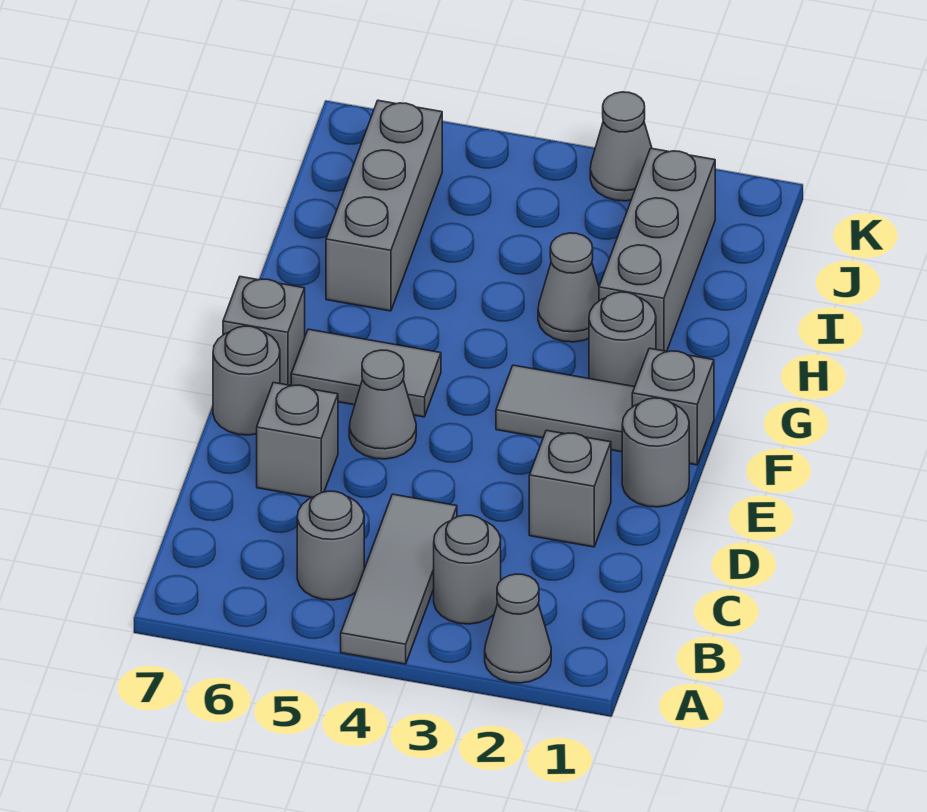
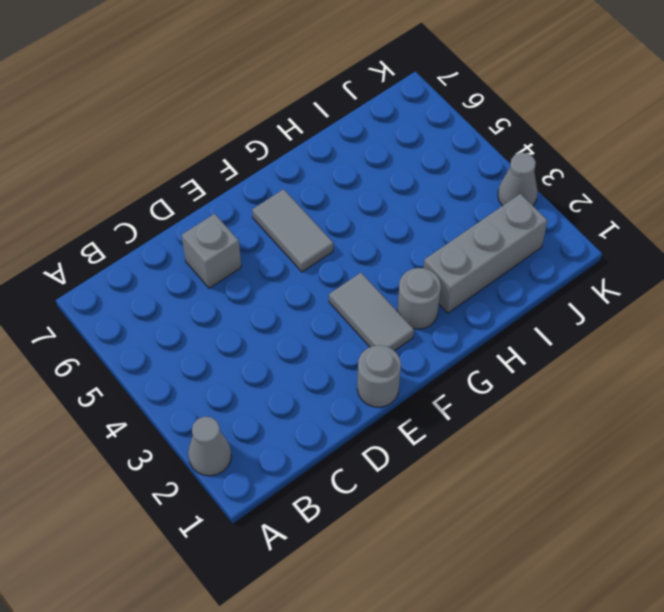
none -> grey tile A4:C4 level 1
none -> grey round brick B3 level 1
none -> grey round brick B5 level 1

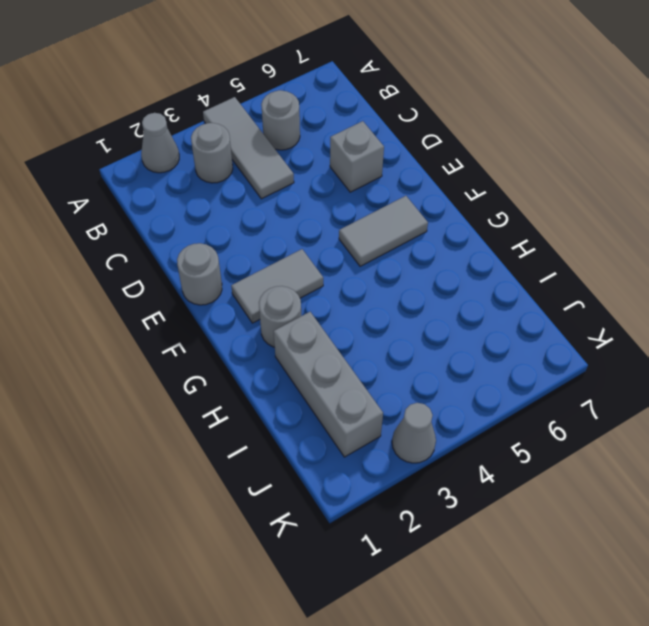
none -> grey brick D2 level 1
none -> grey cone E5 level 1
none -> grey round brick E7 level 1

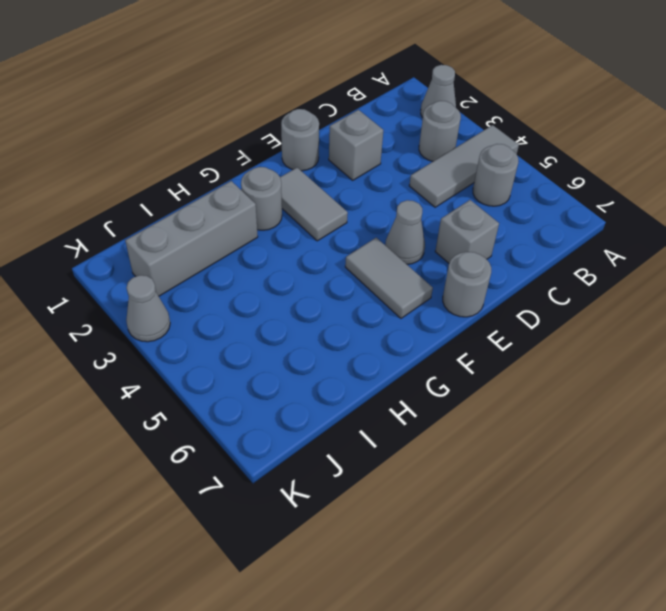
none -> grey brick F1 level 1
none -> grey brick F7 level 1
none -> grey cone H3 level 1

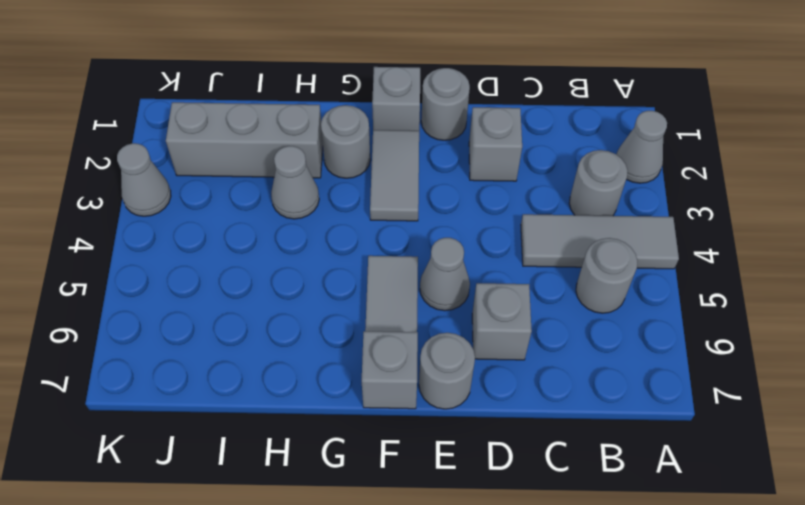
none -> grey brick H6:J6 level 1

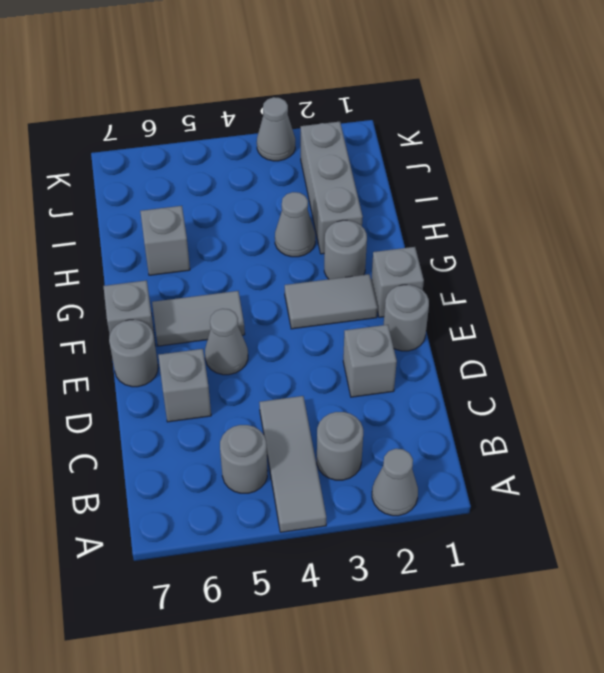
grey brick H6 level 1 -> grey brick H6:J6 level 1

